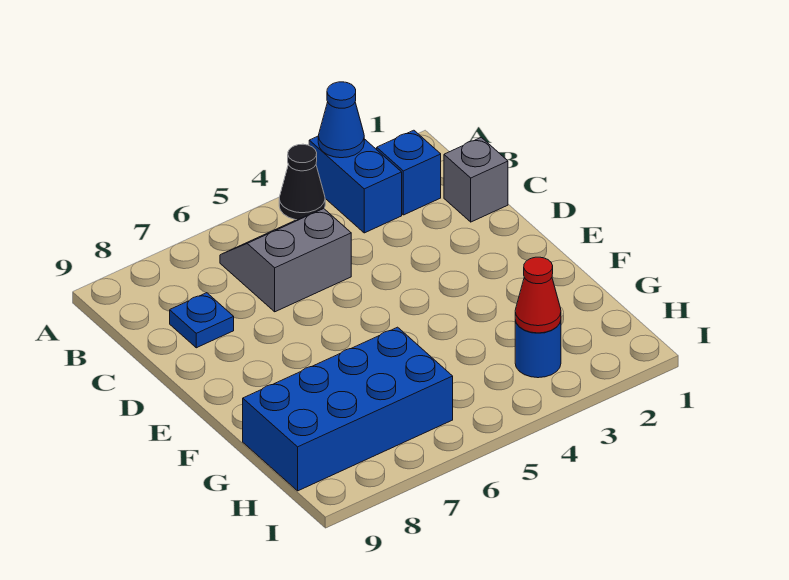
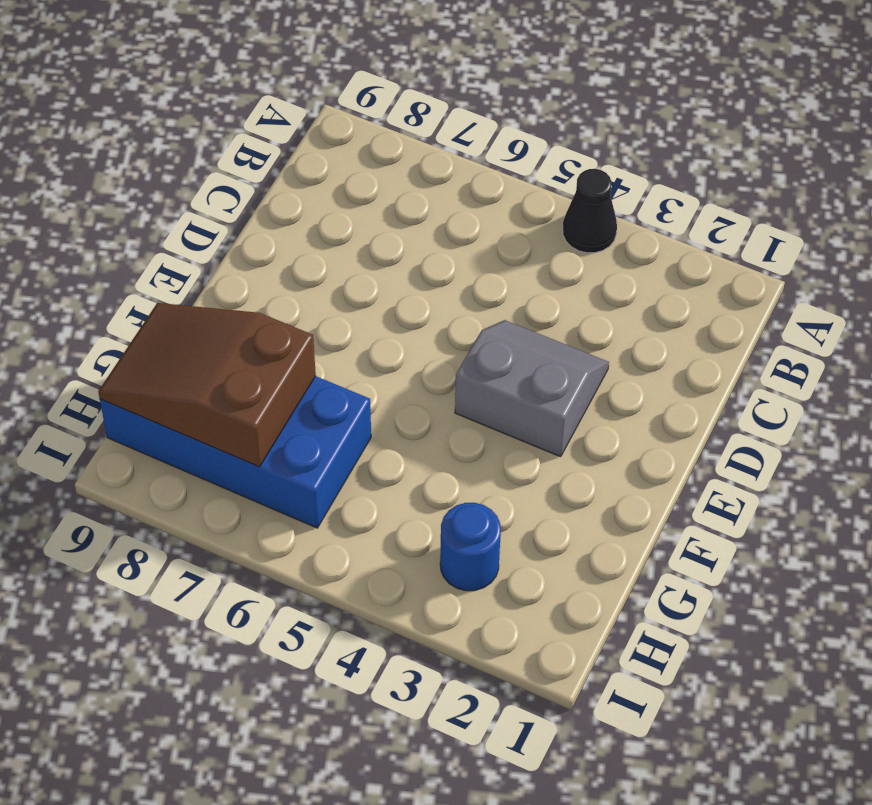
grey slope D3:E4 level 1 top E -> grey slope B5:C6 level 1 top C
brown slope G7:H9 level 2 top 7 -> none
none -> blue brick A3:B3 level 1
none -> blue brick B2 level 1

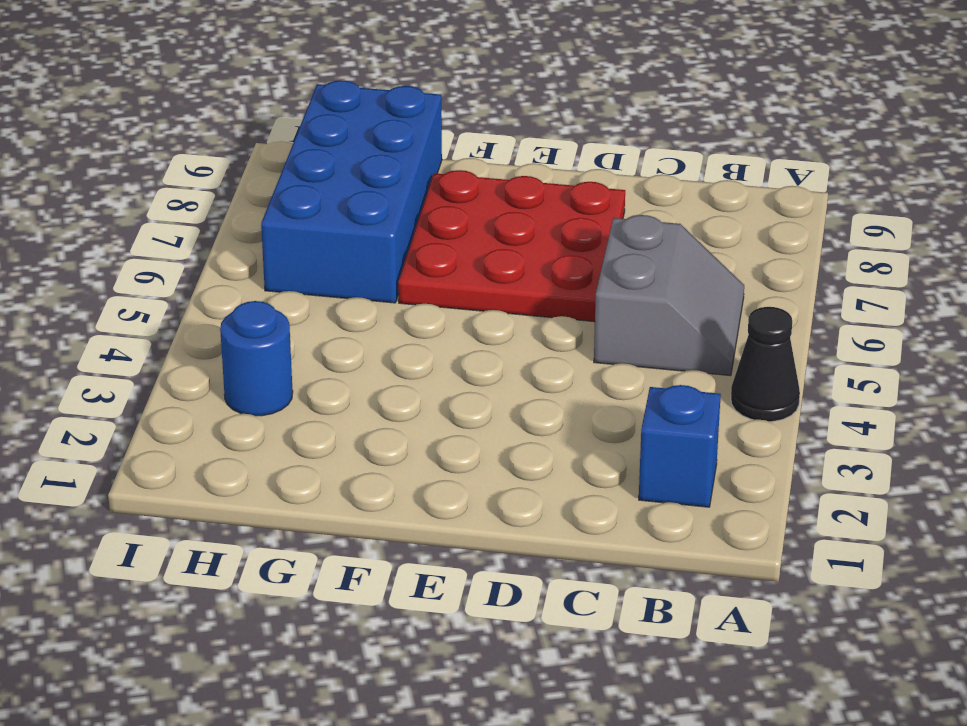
red plate D6:F8 level 1 -> none
none -> blue brick A3:B3 level 1
none -> grey brick C1 level 1

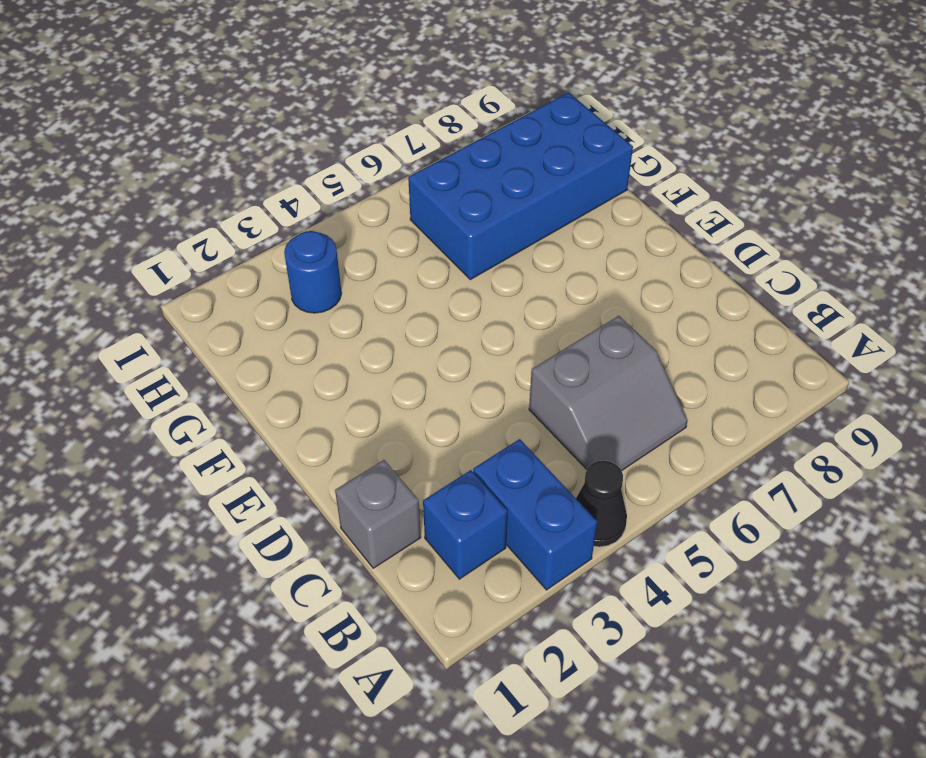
none -> blue plate C8 level 1
none -> blue cone A3 level 2

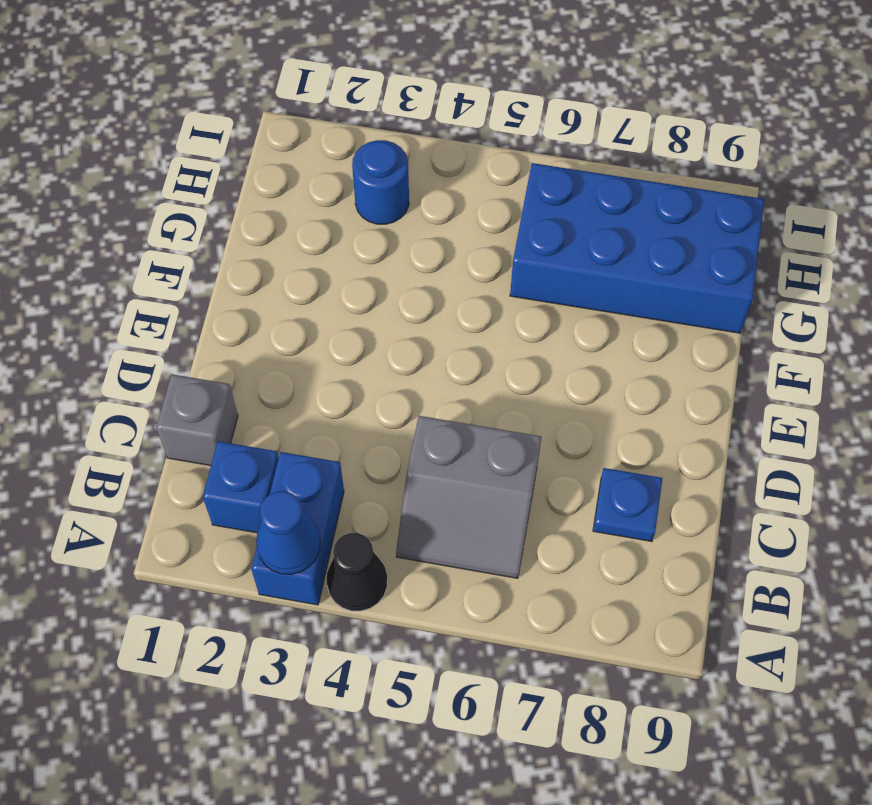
none -> red cone H3 level 2

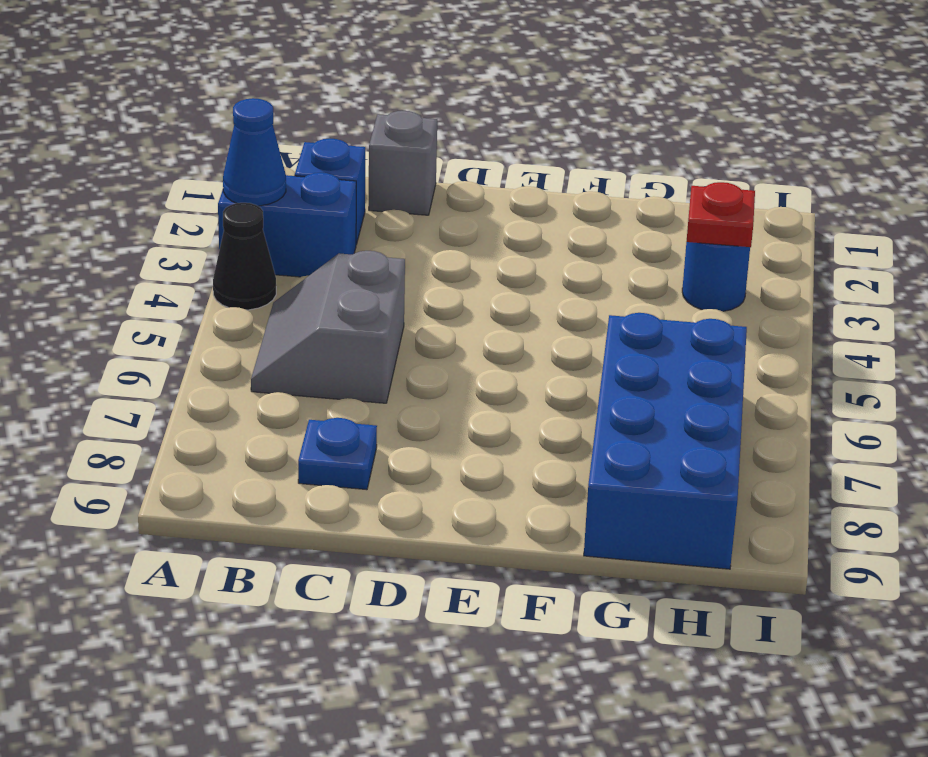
red plate H3 level 2 -> red cone H3 level 2

